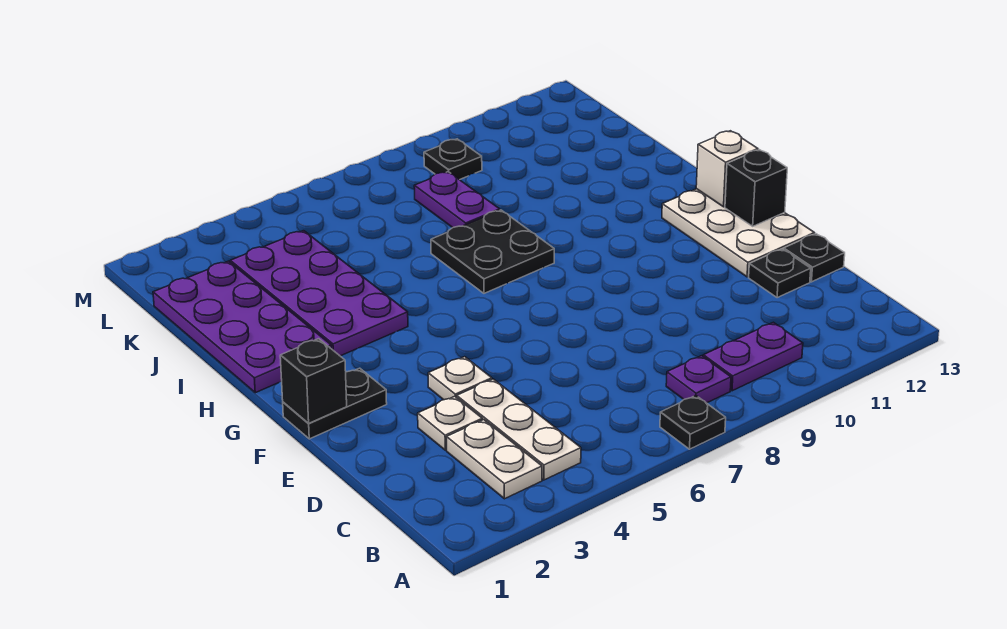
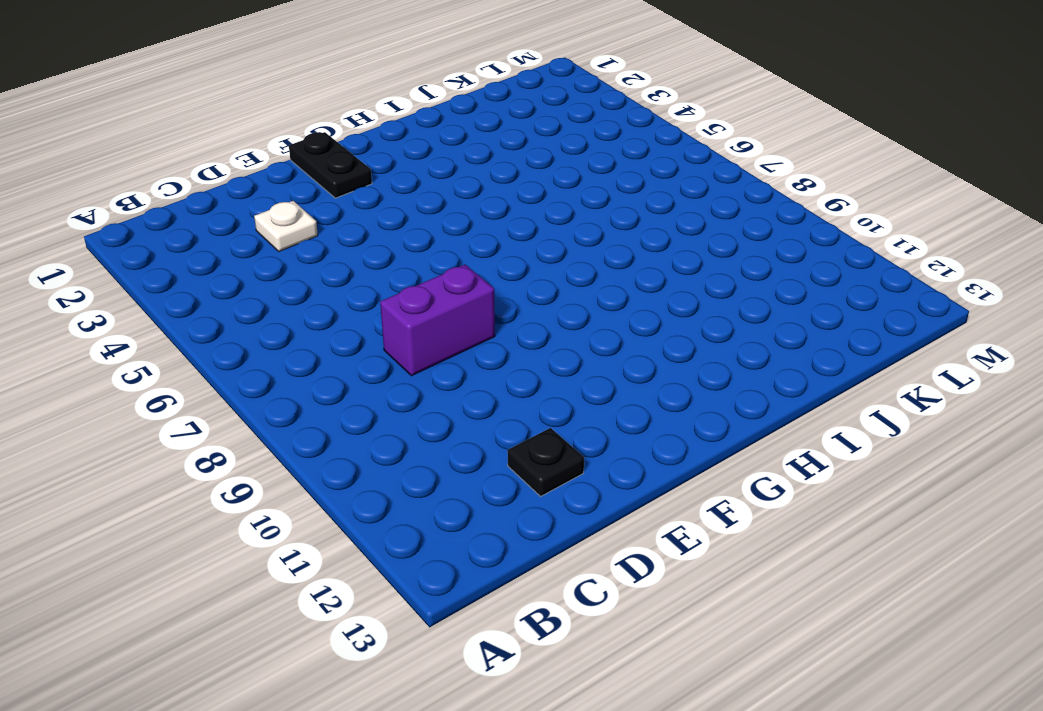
purple brick D8:E8 level 1 -> none
none -> black plate A7 level 1
none -> white plate B3:C3 level 1
none -> white plate B4:D4 level 1

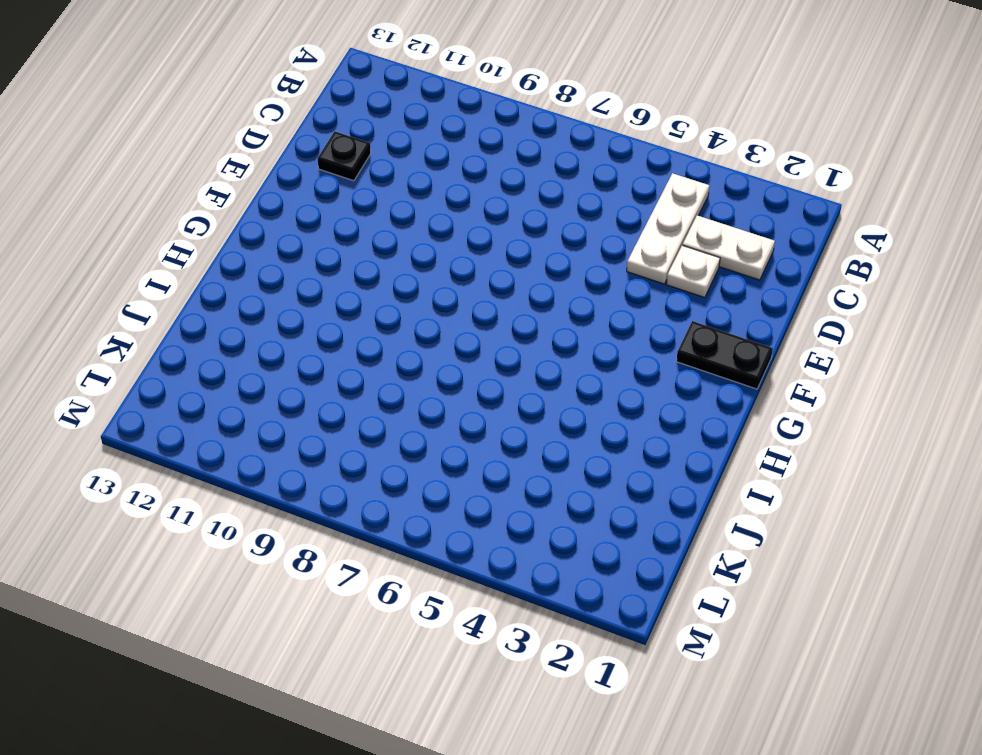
white plate C2:C3 level 1 -> white plate B3:C3 level 1
none -> black plate A7 level 1
none -> purple plate B8 level 1
none -> purple plate B9:B10 level 1

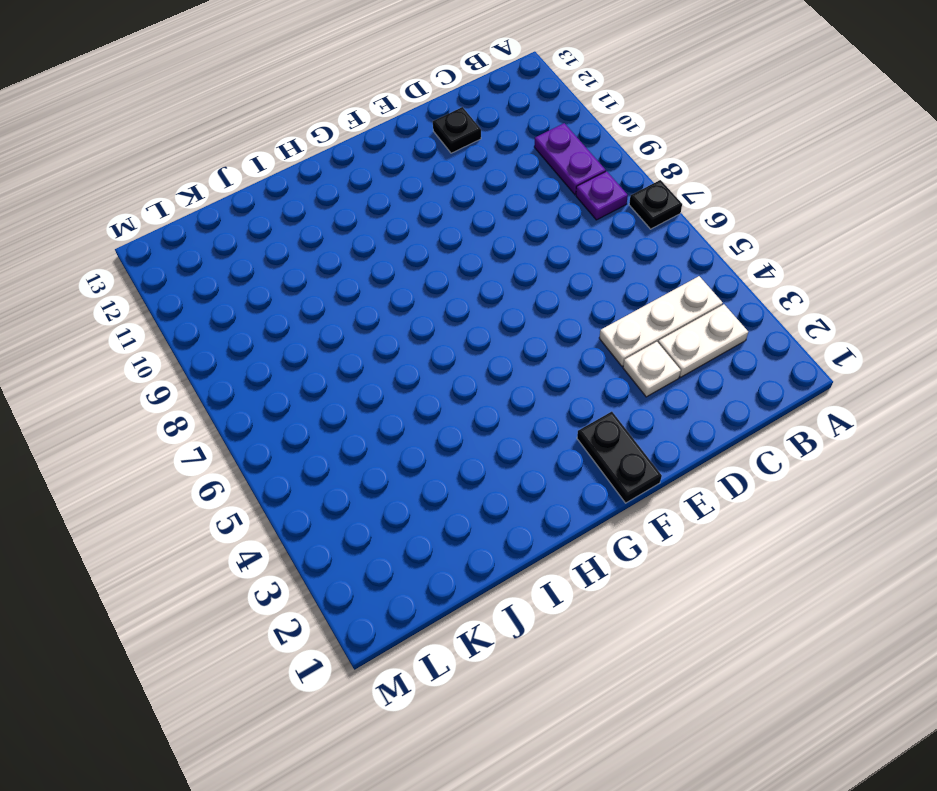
none -> black plate D13 level 1
none -> white plate E4 level 1
none -> white plate E12:G13 level 1

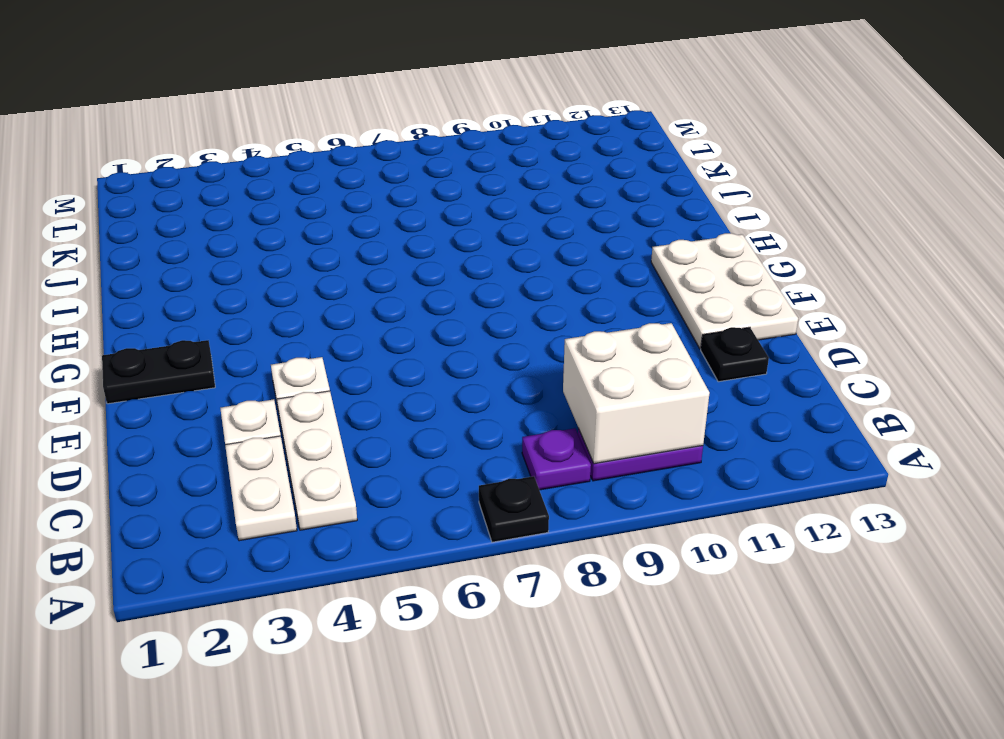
white brick B9:C10 level 2 -> none
none -> black plate D13 level 1
none -> purple plate H1:K2 level 1
none -> purple plate H3:K4 level 1

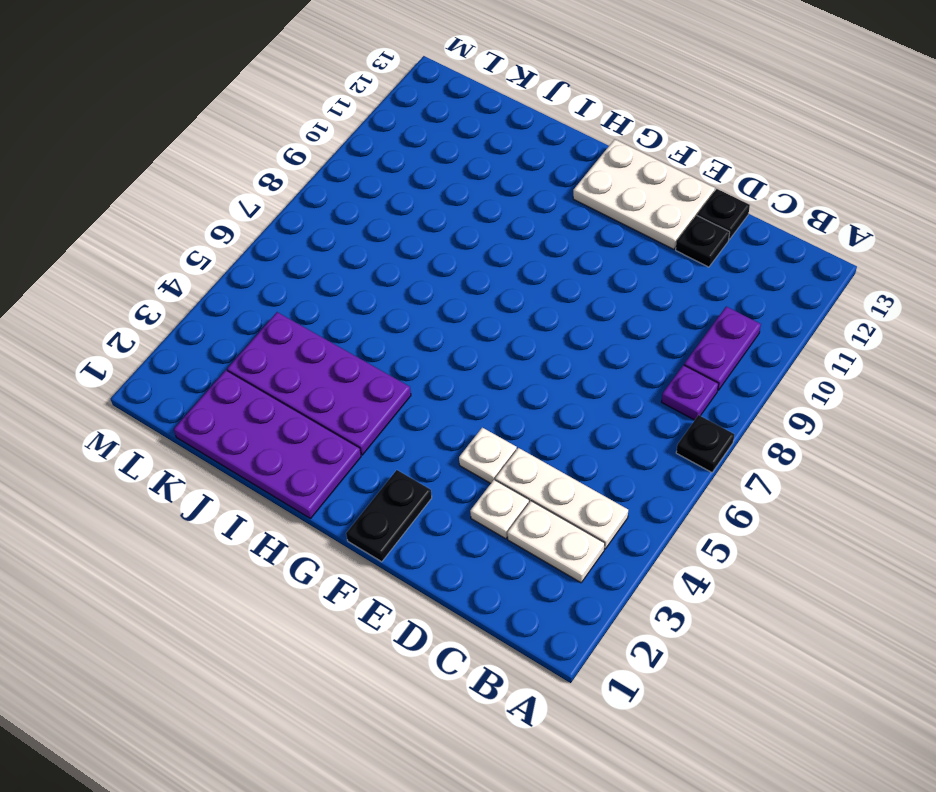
none -> black plate H7:I8 level 1
none -> purple plate J8:K8 level 1
none -> black plate L9 level 1

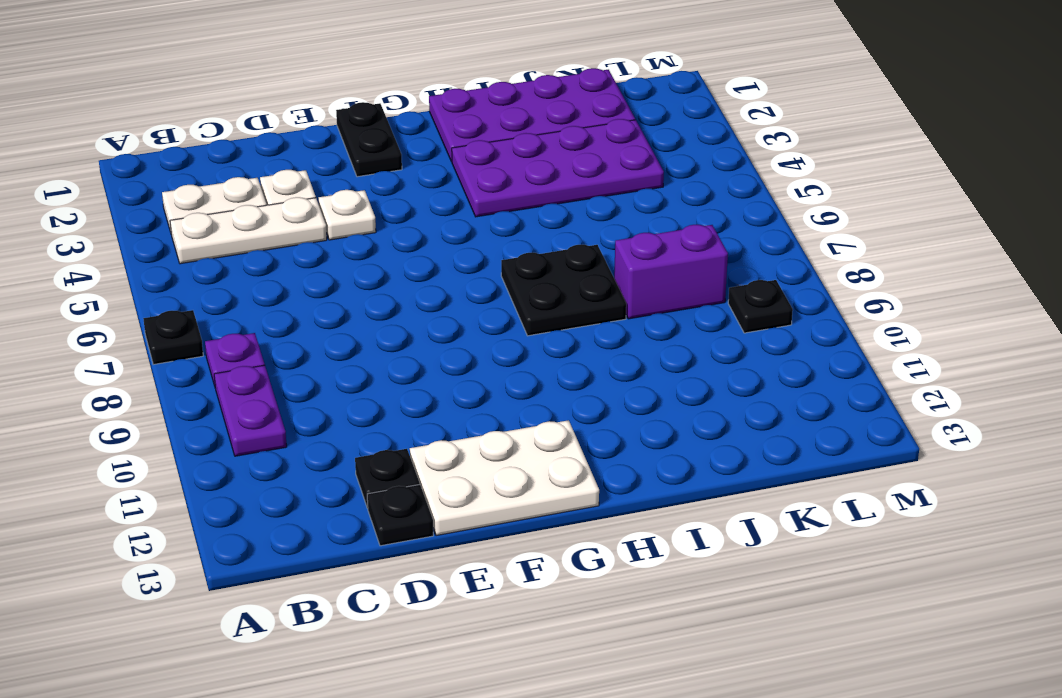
purple brick J8:K8 level 1 -> purple plate J8:K8 level 1
none -> black brick F1 level 2
none -> black brick F13 level 2
none -> white brick G13 level 2

